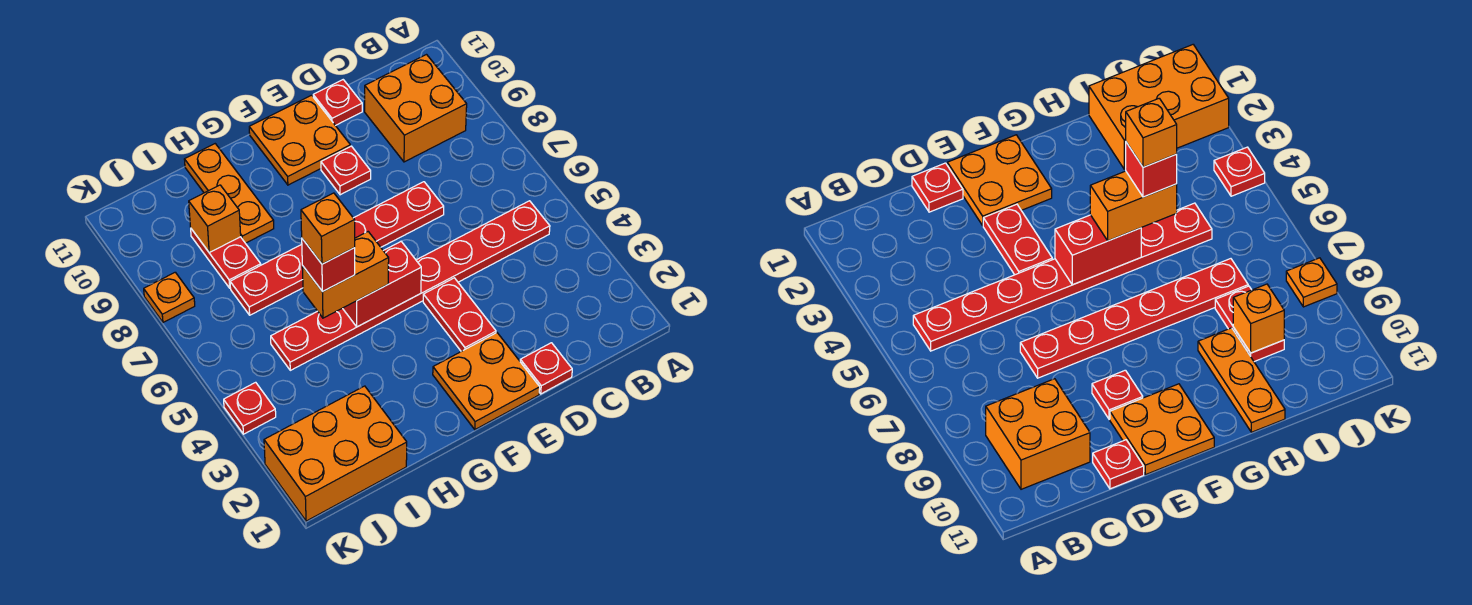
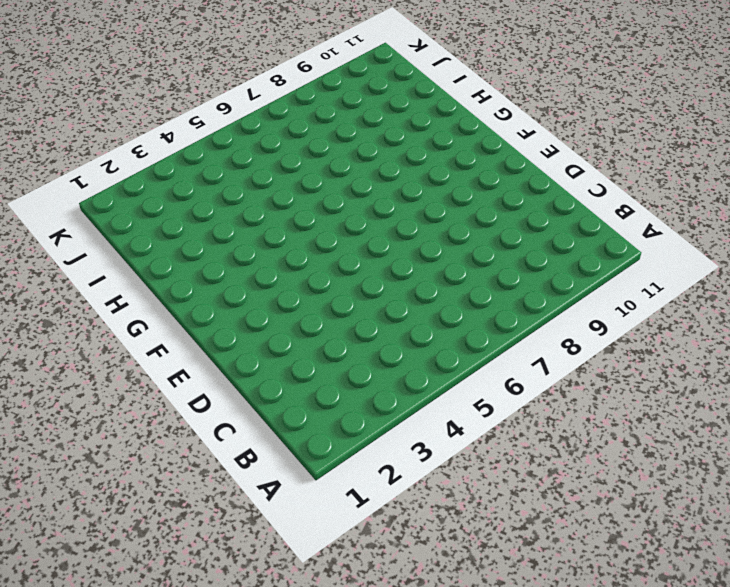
none -> red plate B5:I5 level 1
none -> orange brick B9:C10 level 1
none -> red plate D1 level 1

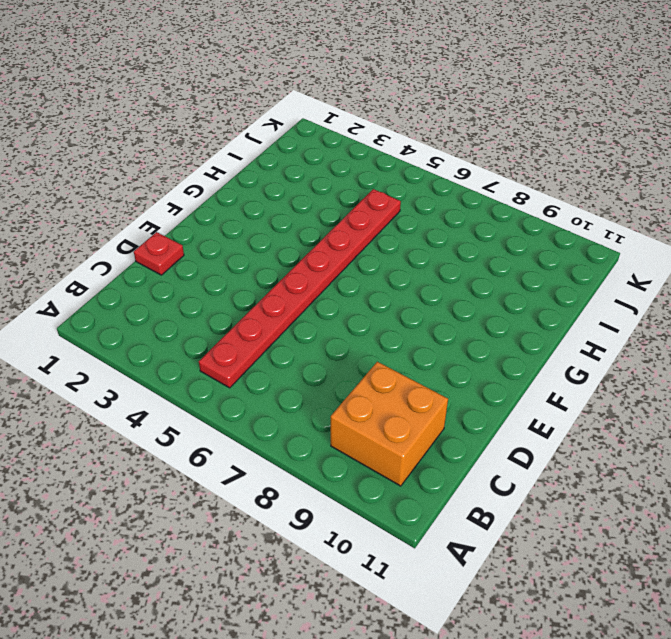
none -> red plate D7:I7 level 1
none -> red plate D11 level 1
none -> orange plate E1:F2 level 1

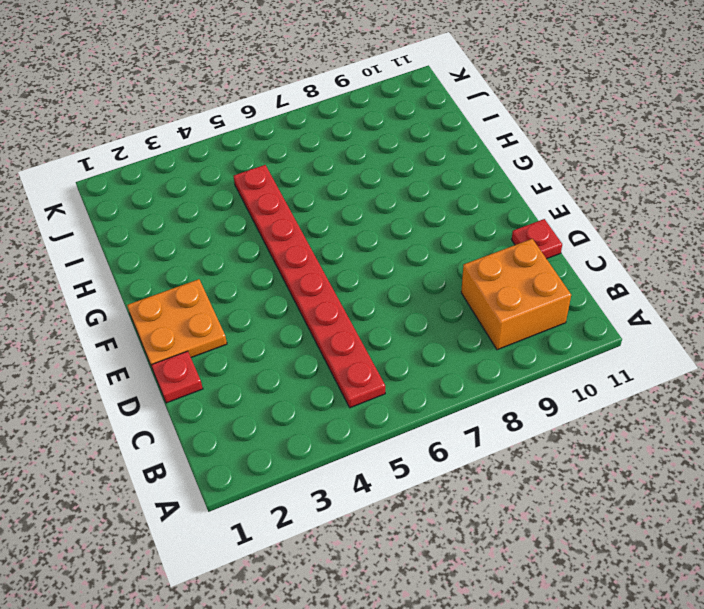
none -> red plate D7:I7 level 1
none -> red plate E3:E4 level 1
none -> red plate E9 level 1

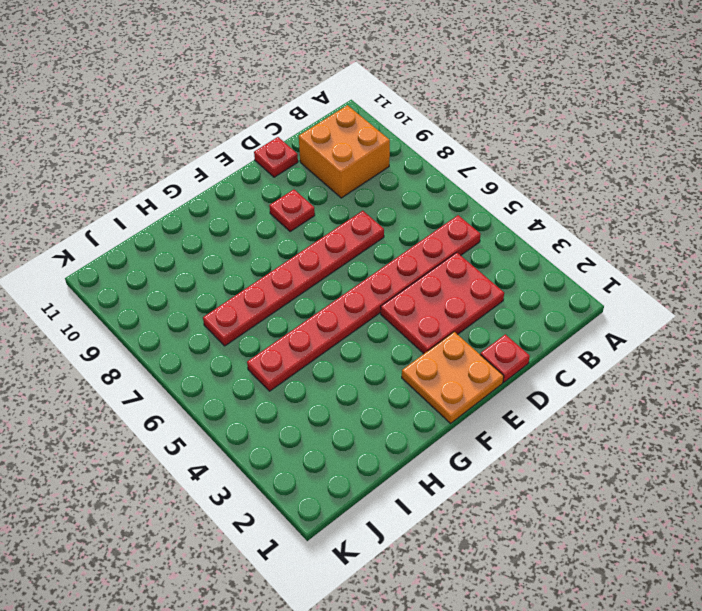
red plate C3:E4 level 1 -> red plate E3:E4 level 1
none -> orange plate E10:F11 level 1
none -> orange plate H9:H11 level 1
none -> orange brick I1:K2 level 1

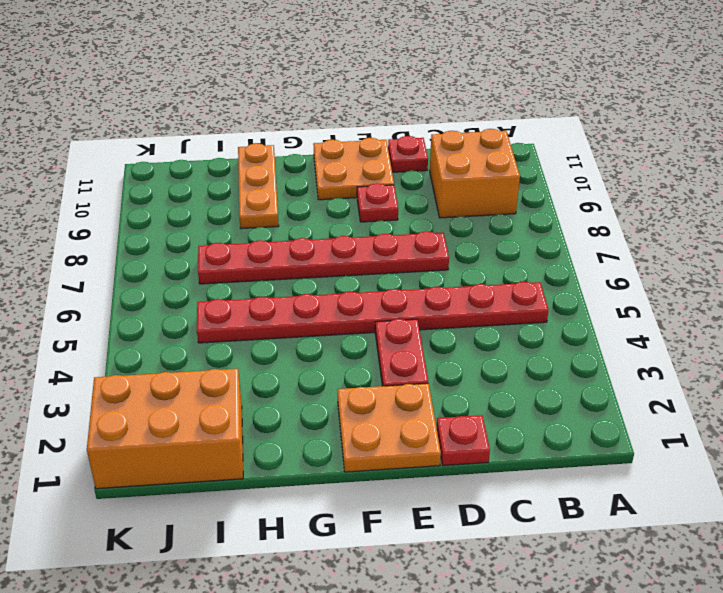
none -> red plate I8:I9 level 1
none -> red plate K4 level 1
none -> orange plate K8 level 1

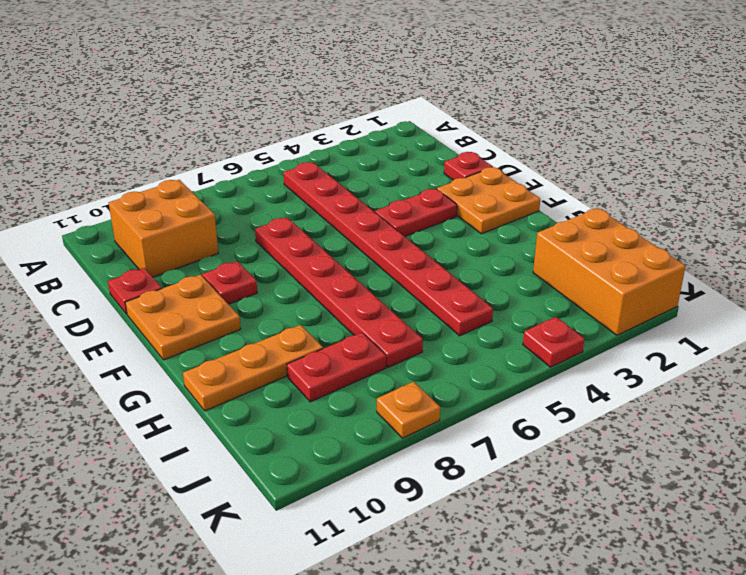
none -> red brick F5:G5 level 2
none -> orange brick I9 level 2
none -> orange brick G5:H5 level 3

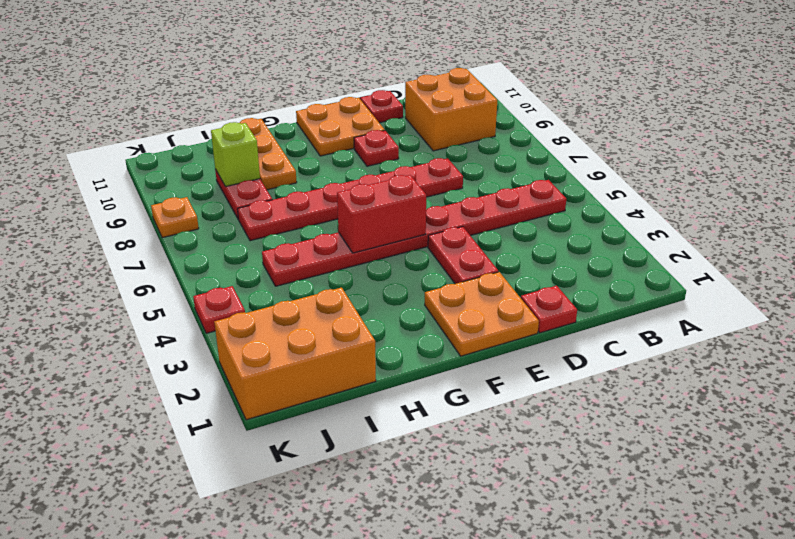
lime brick I9 level 2 -> orange brick I9 level 2
none -> orange brick G5:H5 level 3
none -> red brick H5 level 4
none -> orange brick H5 level 5

